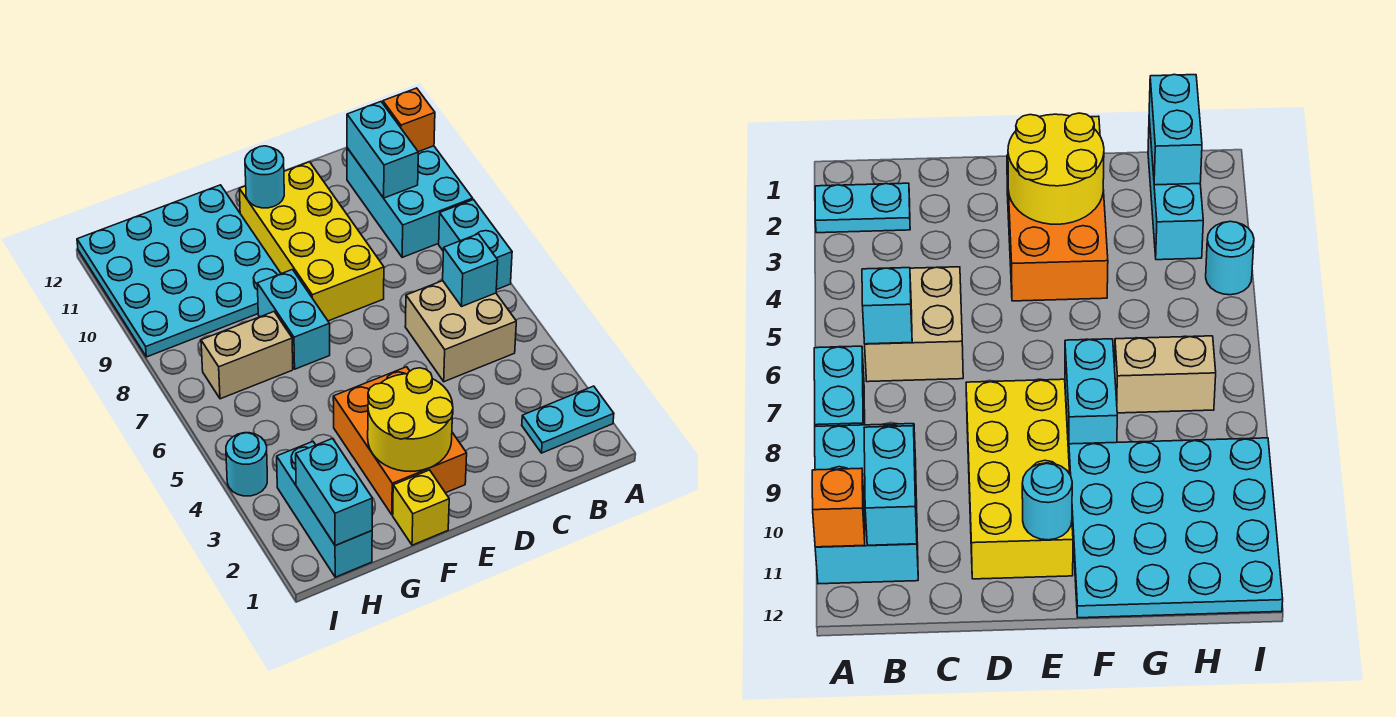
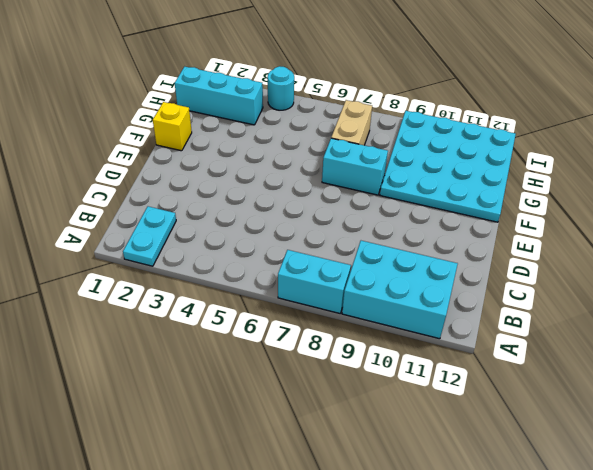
none -> tan brick B5:C6 level 1
none -> yellow brick D8:E11 level 1
none -> orange brick E2:F4 level 1

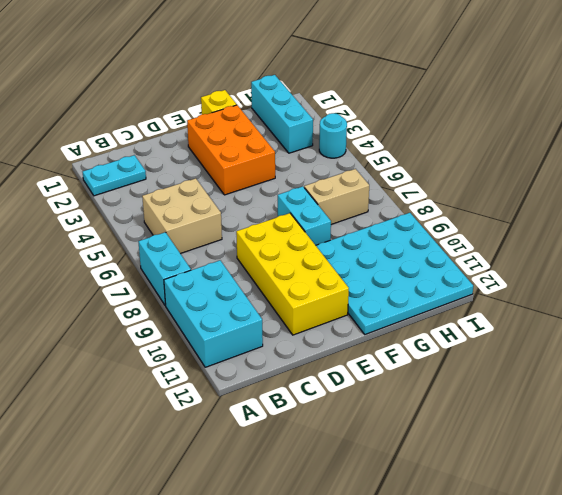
none -> orange brick A11 level 2
none -> cyan brick B6 level 2
none -> cyan brick B10:B11 level 2

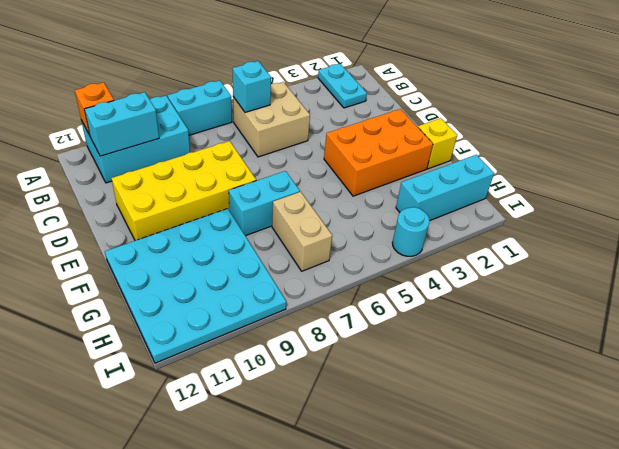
none -> yellow round brick E2:F3 level 2
none -> cyan round brick E11 level 2
none -> cyan brick H1:H2 level 2

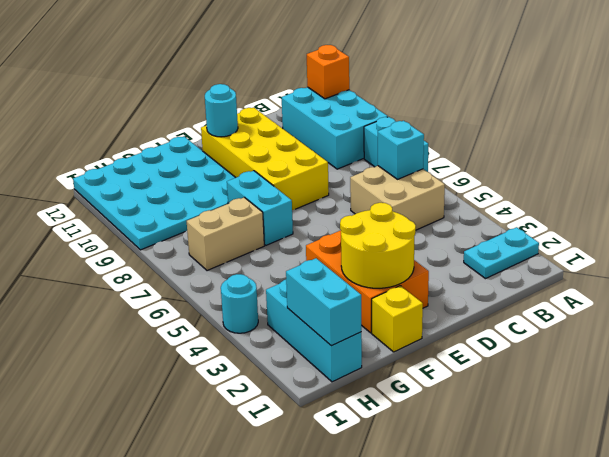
none -> cyan brick B10:B11 level 2

